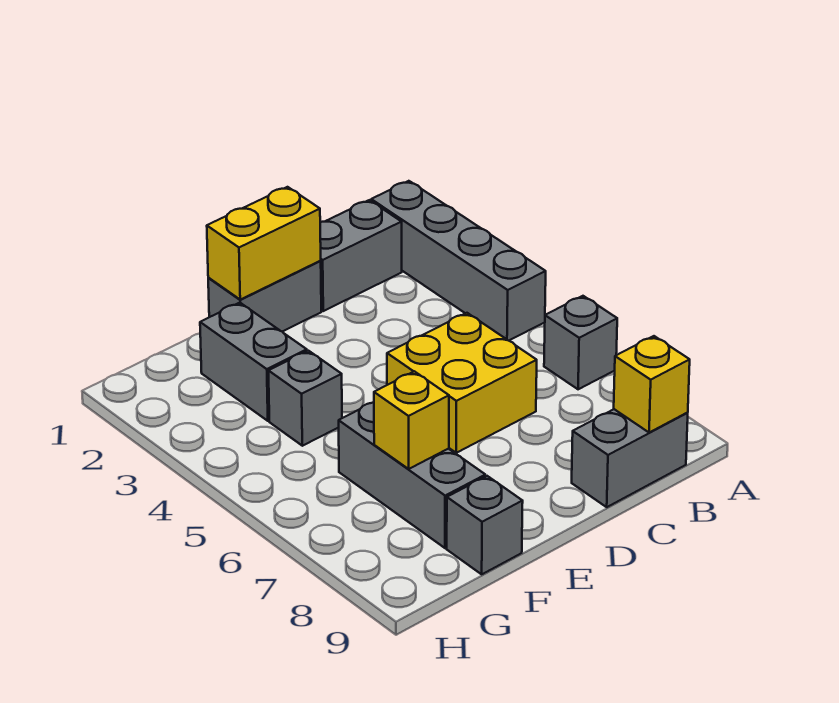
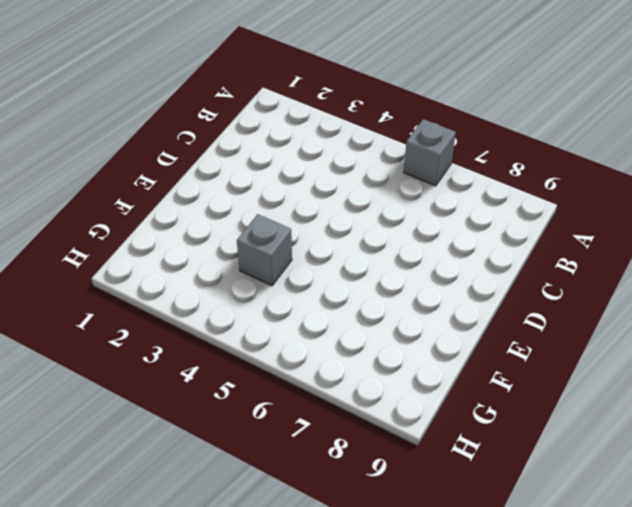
none -> grey brick A1:A4 level 1
none -> grey brick B1:C1 level 1
none -> grey brick B9:C9 level 1

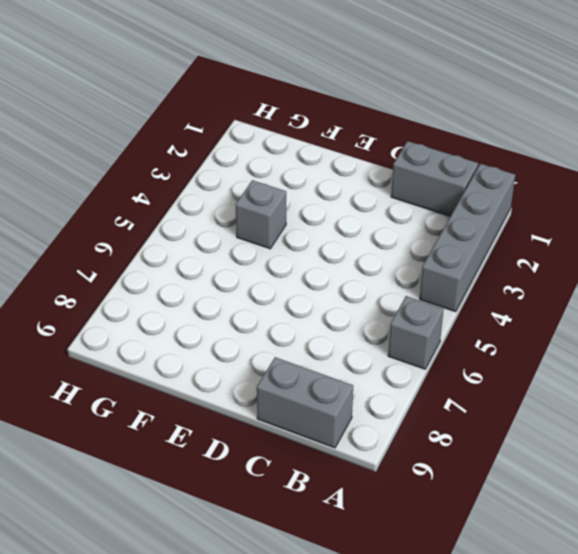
none -> yellow brick C5:D6 level 1
none -> grey brick D1:E1 level 1
none -> grey brick F2:F3 level 1

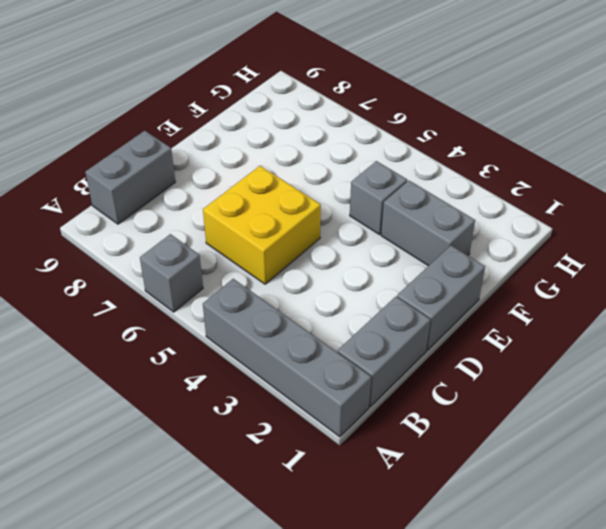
none -> grey brick F6:F8 level 1
none -> grey brick F9 level 1
none -> yellow brick B9 level 2

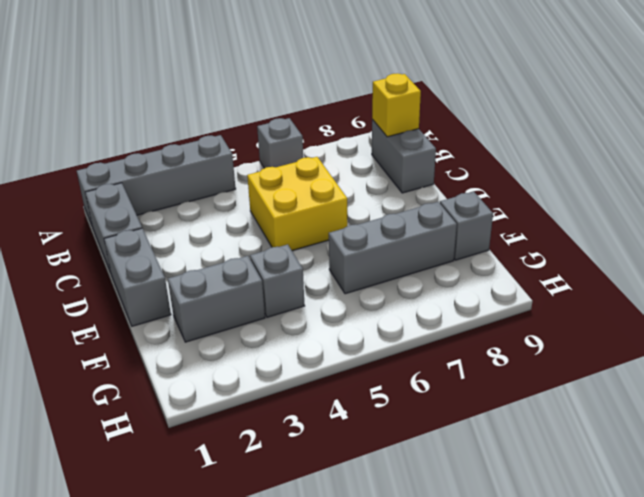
none -> yellow brick D1:E1 level 2
none -> yellow brick F7 level 2

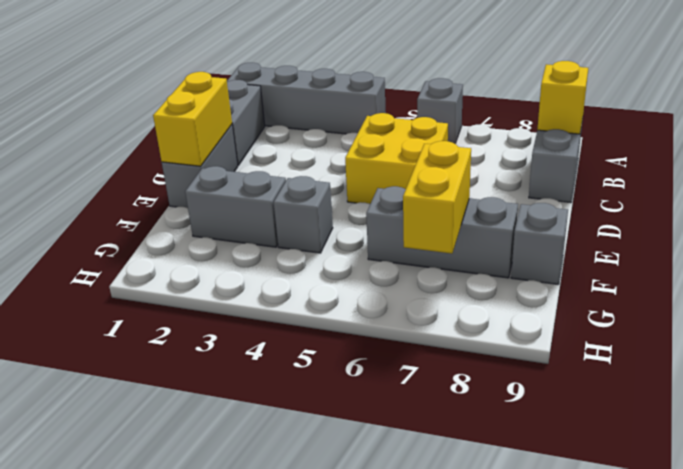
yellow brick F7:G7 level 2 -> yellow brick F7 level 2

